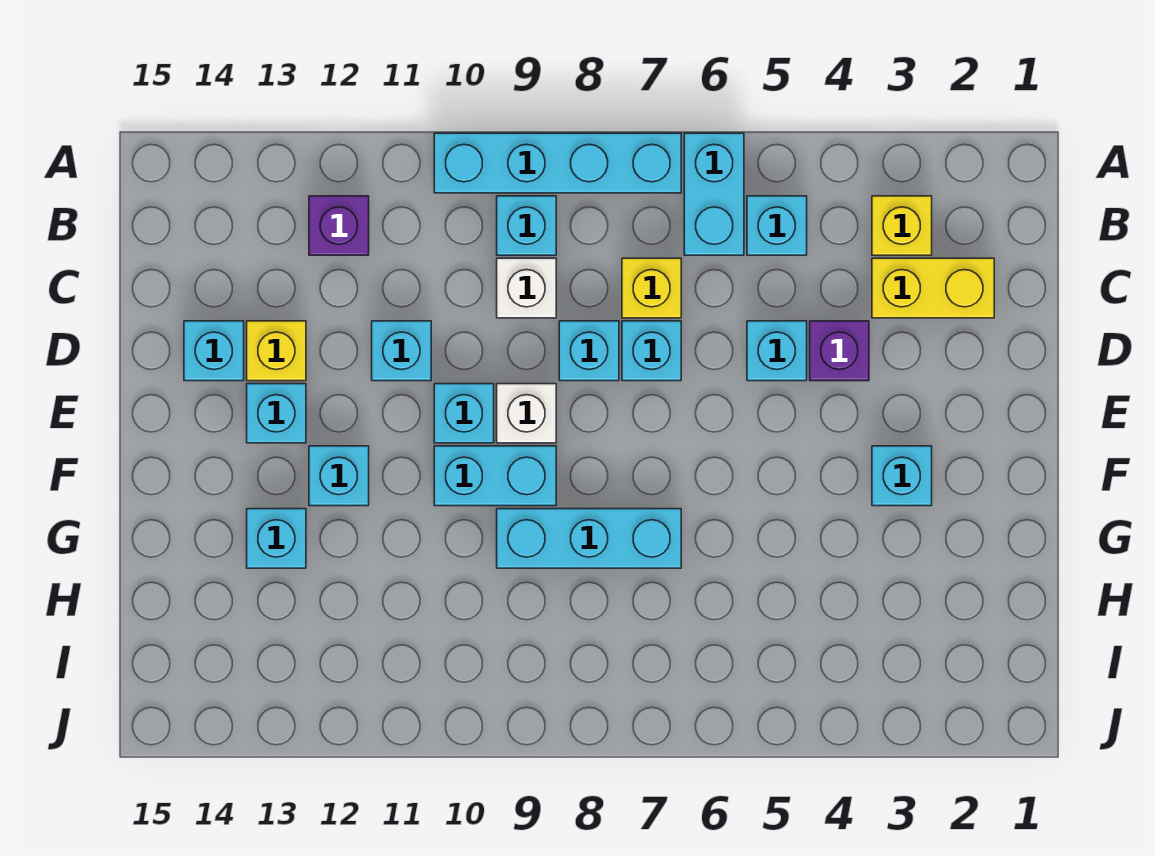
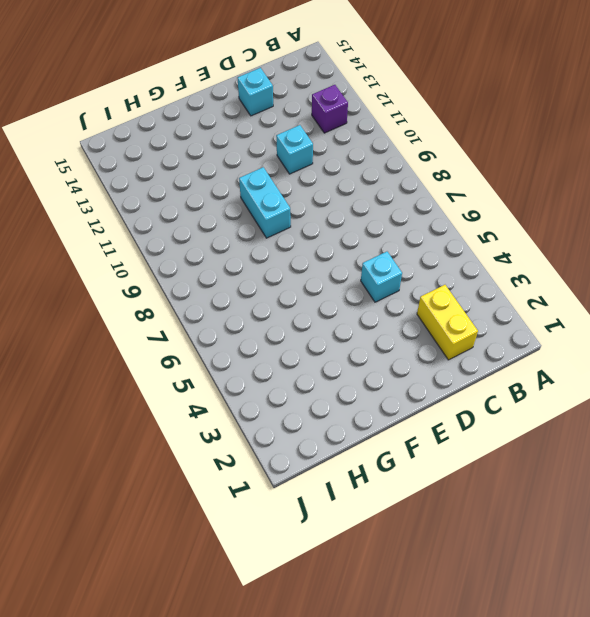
none -> cyan brick A6:B6 level 1
none -> cyan brick A7:A10 level 1
none -> yellow brick B3 level 1

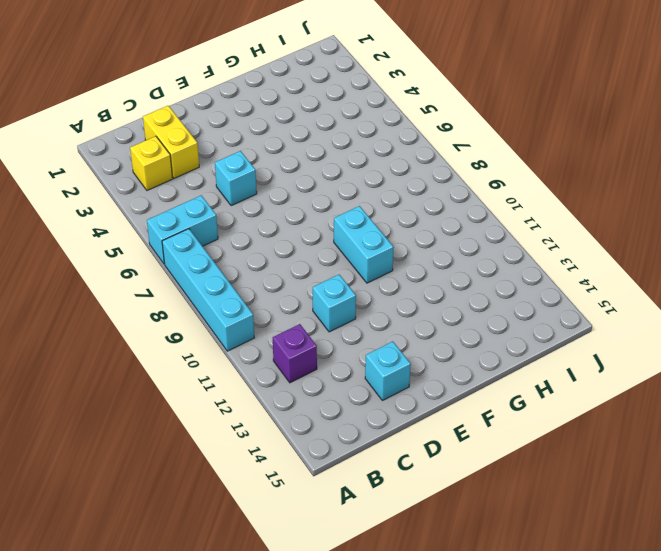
none -> cyan brick B5 level 1
none -> cyan brick B9 level 1
none -> yellow brick C7 level 1

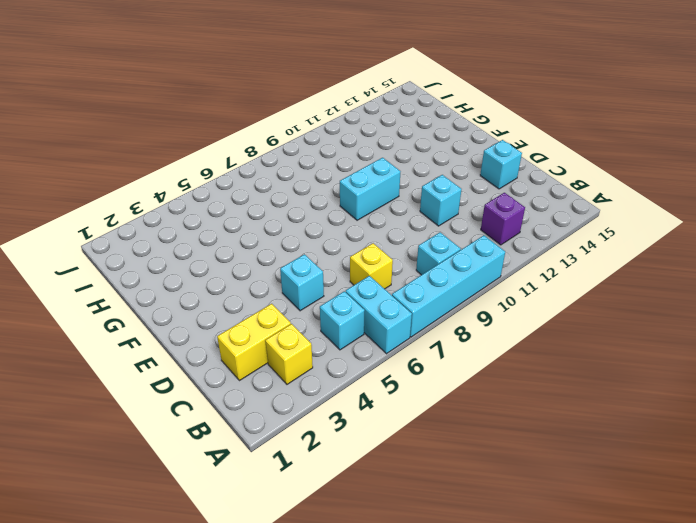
none -> white brick C9 level 1
none -> purple brick D4 level 1
none -> cyan brick D7 level 1

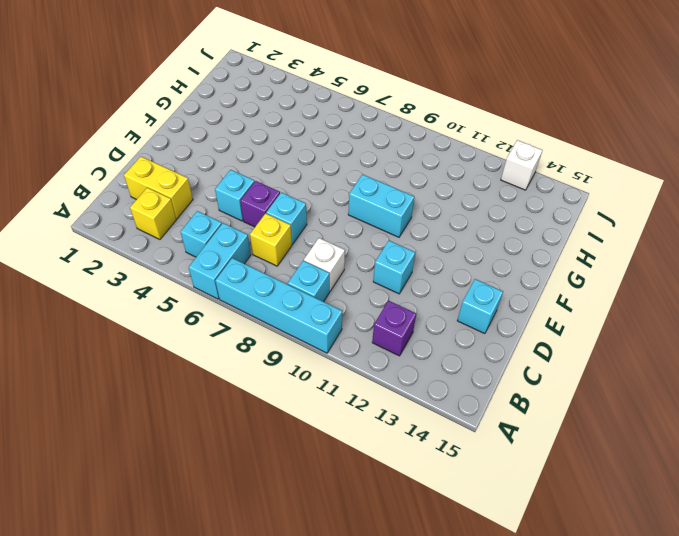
purple brick D6 level 1 -> purple brick D4 level 1
white brick J13 level 1 -> white brick E9 level 1
none -> cyan brick D8 level 1
none -> yellow brick D13 level 1
none -> cyan brick E10 level 1

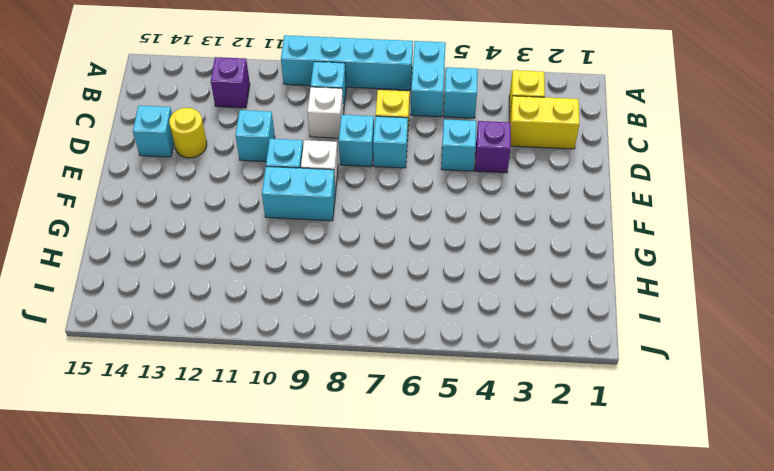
yellow round brick D13 level 1 -> yellow brick D13 level 1
none -> cyan brick E13 level 1
none -> cyan brick F3 level 1
none -> cyan brick F12 level 1

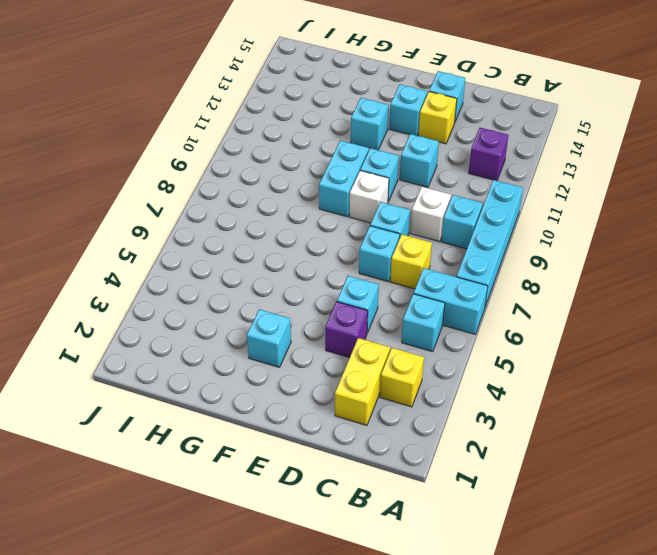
none -> cyan brick G7:G9 level 1
none -> cyan brick G13 level 1

